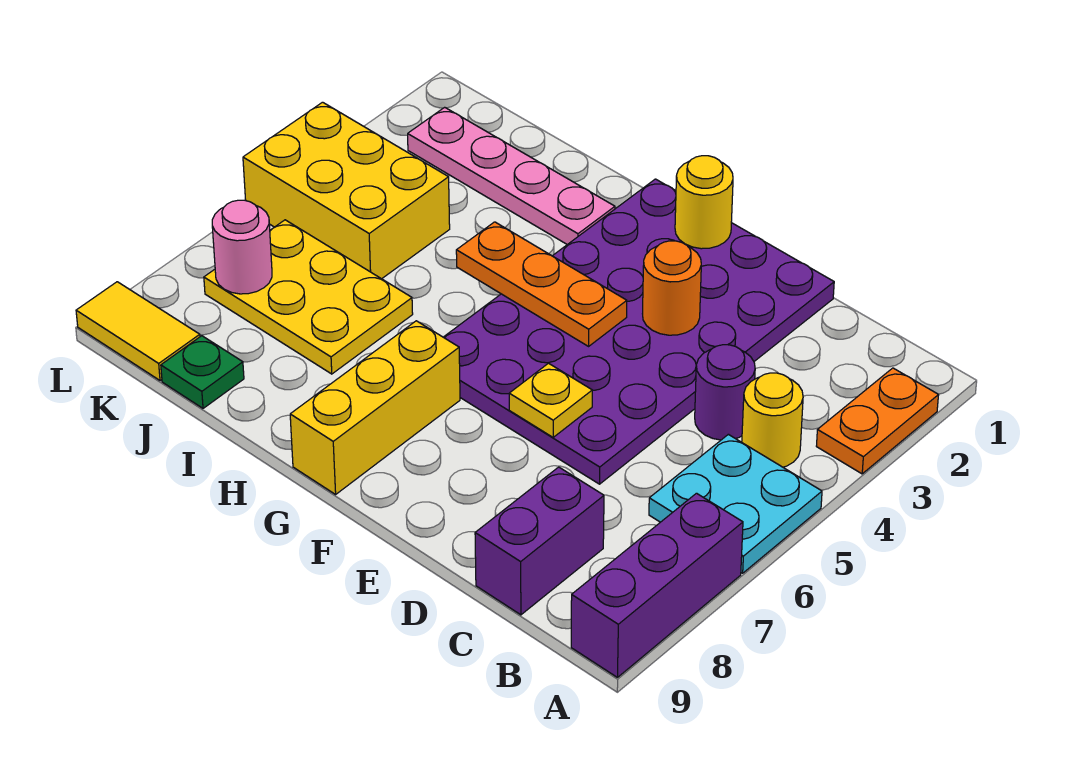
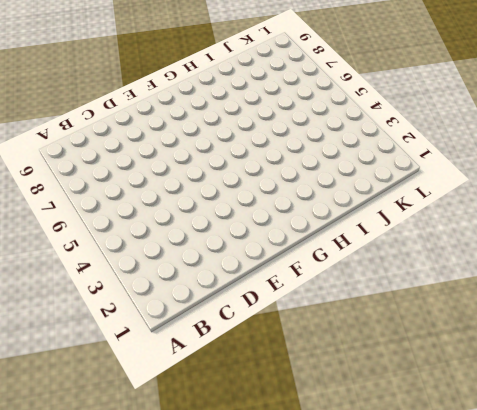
none -> orange plate A2:A3 level 1
none -> cyan plate A5:B6 level 1
none -> purple brick A7:A9 level 1

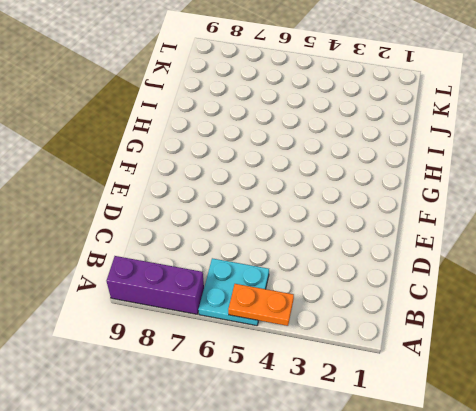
orange plate A4:A5 level 2 -> orange plate A2:A3 level 1
none -> yellow round brick B4 level 1
none -> purple round brick C4 level 1
none -> purple brick C8:C9 level 1

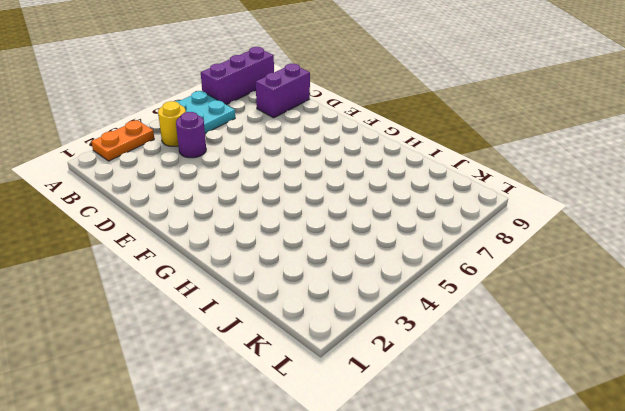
none -> purple plate D1:G6 level 1
none -> yellow brick G7:G9 level 1
none -> pink plate H2:K2 level 1

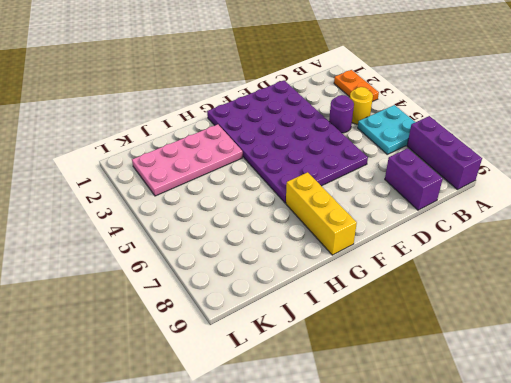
pink plate H2:K3 level 1 -> pink plate H2:K2 level 1
none -> yellow plate I6:K7 level 1
none -> yellow brick J4:L5 level 1
none -> green plate J9 level 1

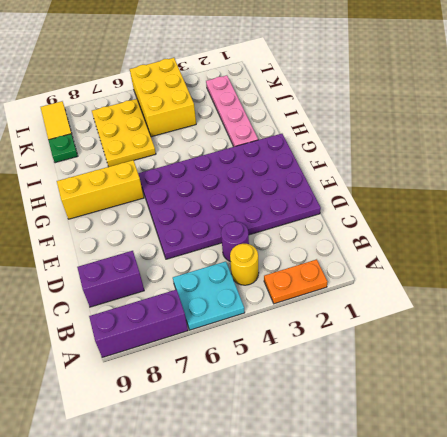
none -> orange round brick E3 level 2
none -> yellow plate E6 level 2
none -> yellow round brick F1 level 2

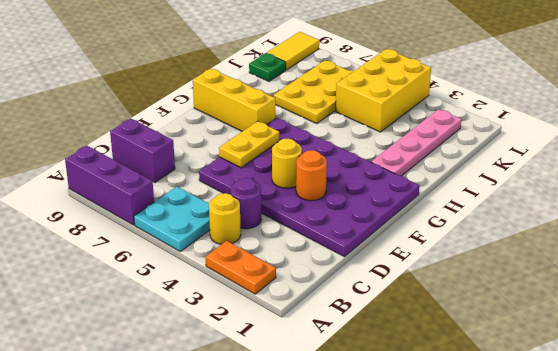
yellow round brick E4 level 2 -> yellow round brick F1 level 2
yellow plate E6:F6 level 2 -> yellow plate E6 level 2
none -> orange plate F4:H4 level 2
none -> pink round brick K7 level 2

